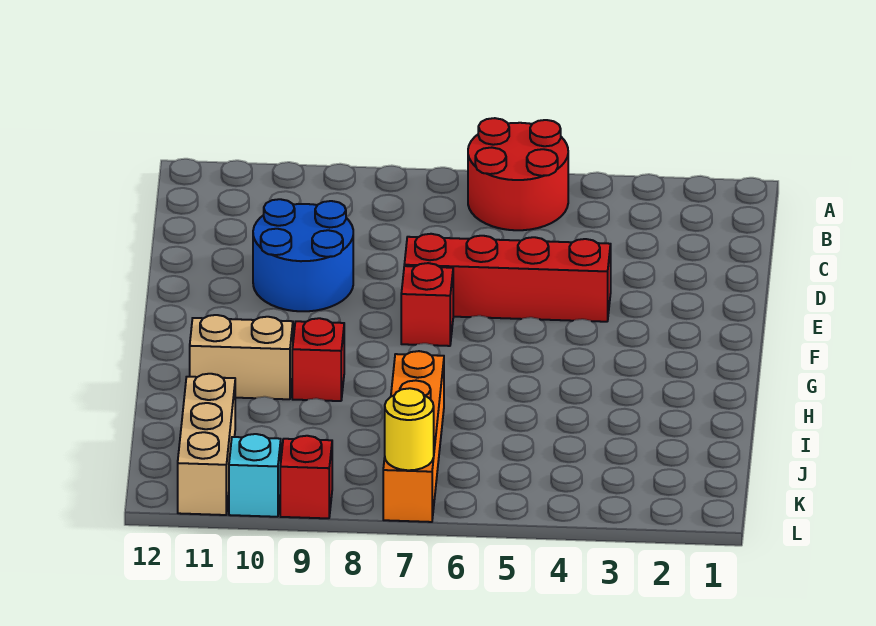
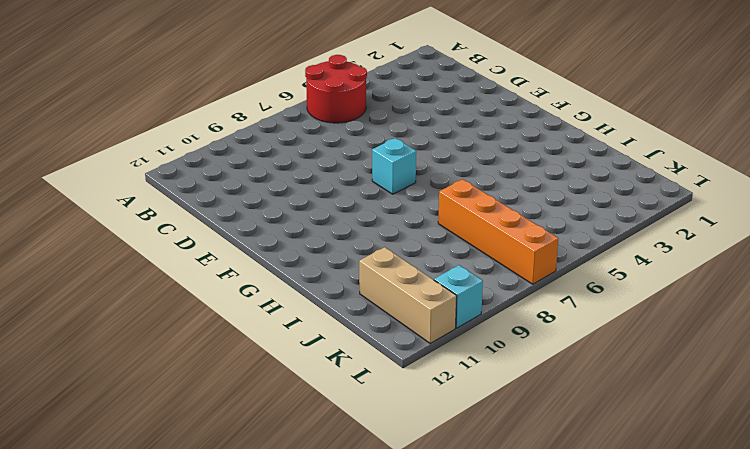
cyan brick F7 level 1 -> red brick F7 level 1
none -> blue round brick D9:E10 level 1
none -> red brick E4:E7 level 1

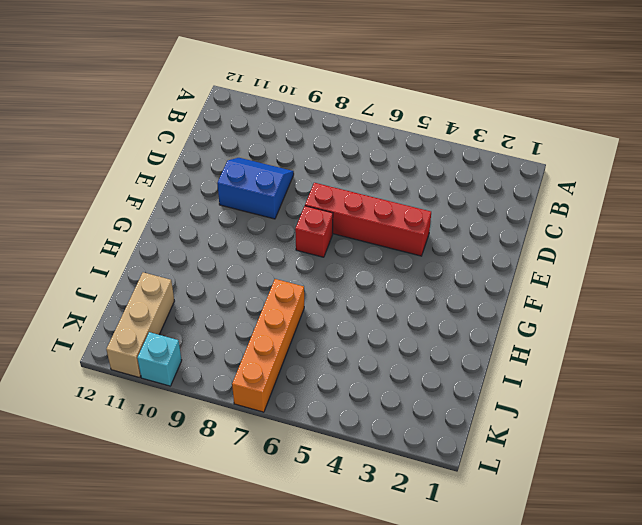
blue slope D9:E10 level 1 top E -> blue round brick D9:E10 level 1
none -> red round brick A5:B6 level 1
none -> red brick H9 level 1

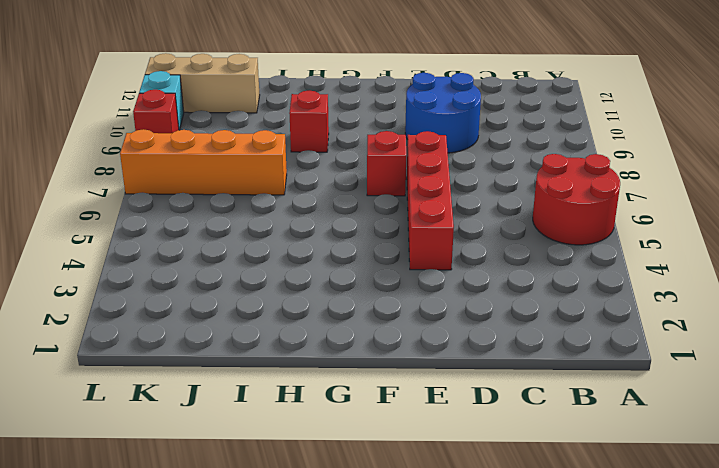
none -> tan brick H10:H11 level 1
none -> yellow round brick L7 level 2

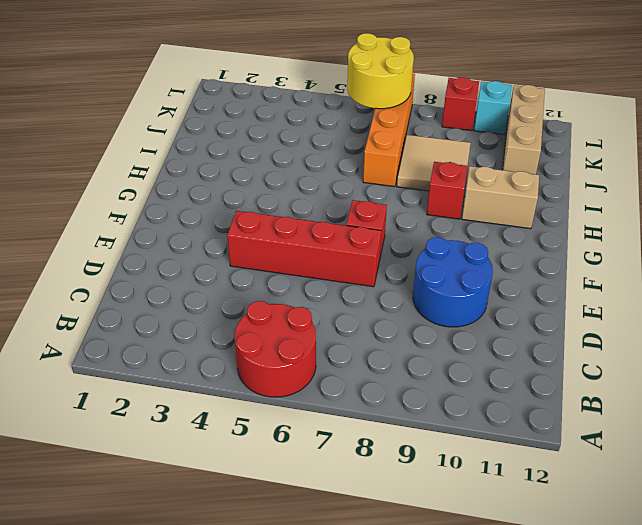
tan tile I8:J9 level 1 -> none
yellow round brick K6:L7 level 2 -> yellow round brick L7 level 2

